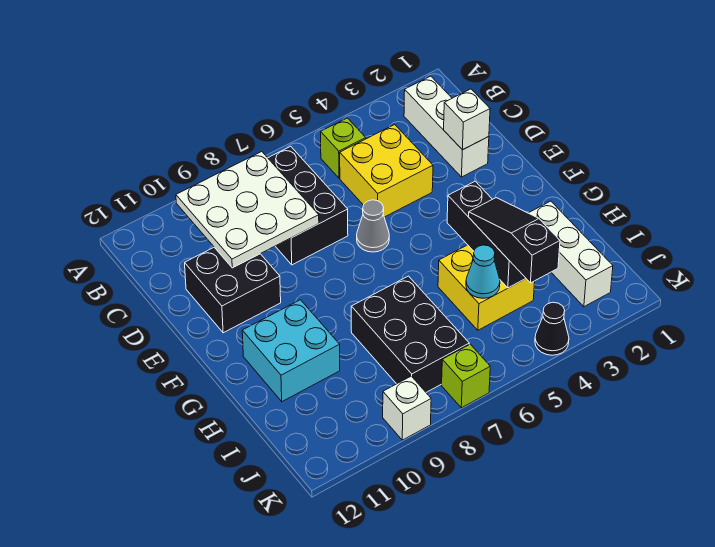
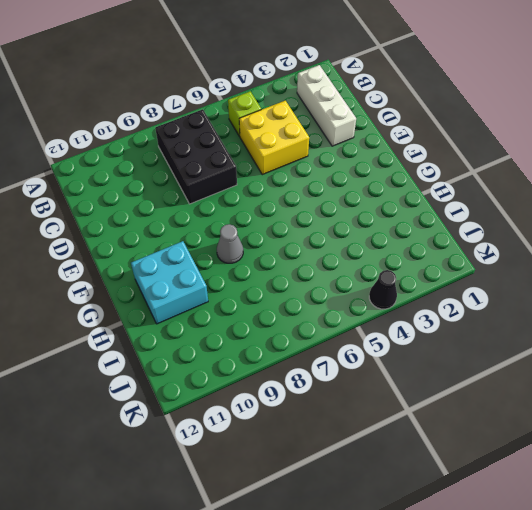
grey cone G8 level 1 -> grey cone E6 level 1
none -> black brick D10:E11 level 1
none -> white brick H2:J2 level 1
none -> yellow brick H4:I5 level 1

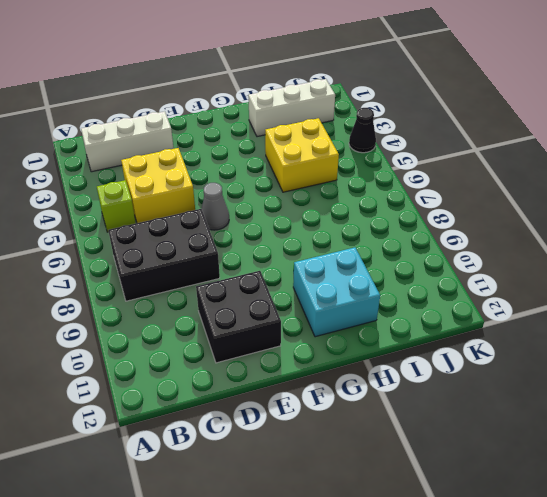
none -> black brick H7:J8 level 1
none -> lime brick K7 level 1
none -> white brick K9 level 1

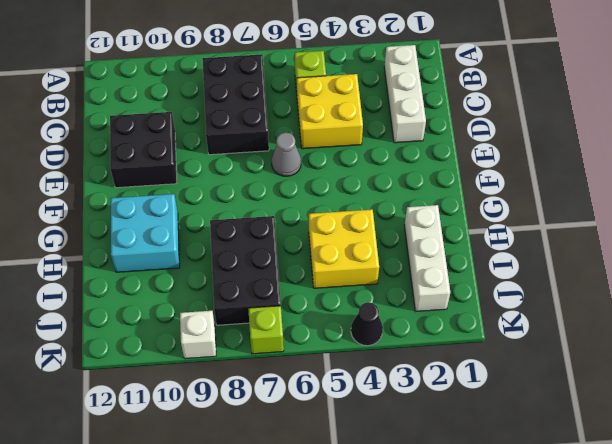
none -> white plate B8:D10 level 2
none -> white brick D2 level 2
none -> black brick G4:I4 level 2

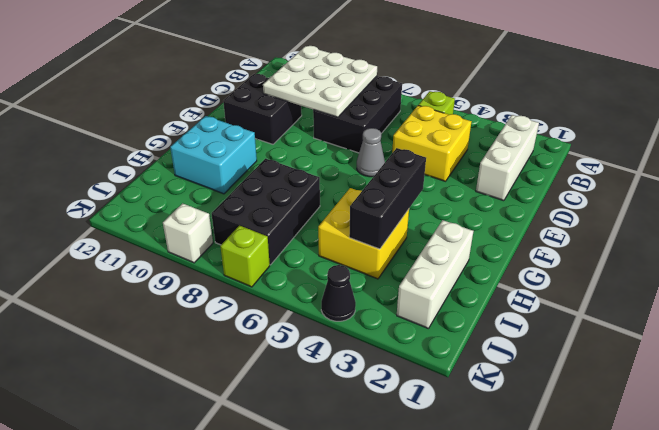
none -> white brick D2 level 2
none -> cyan cone I5 level 2
none -> black slope H4:J4 level 3 top J

